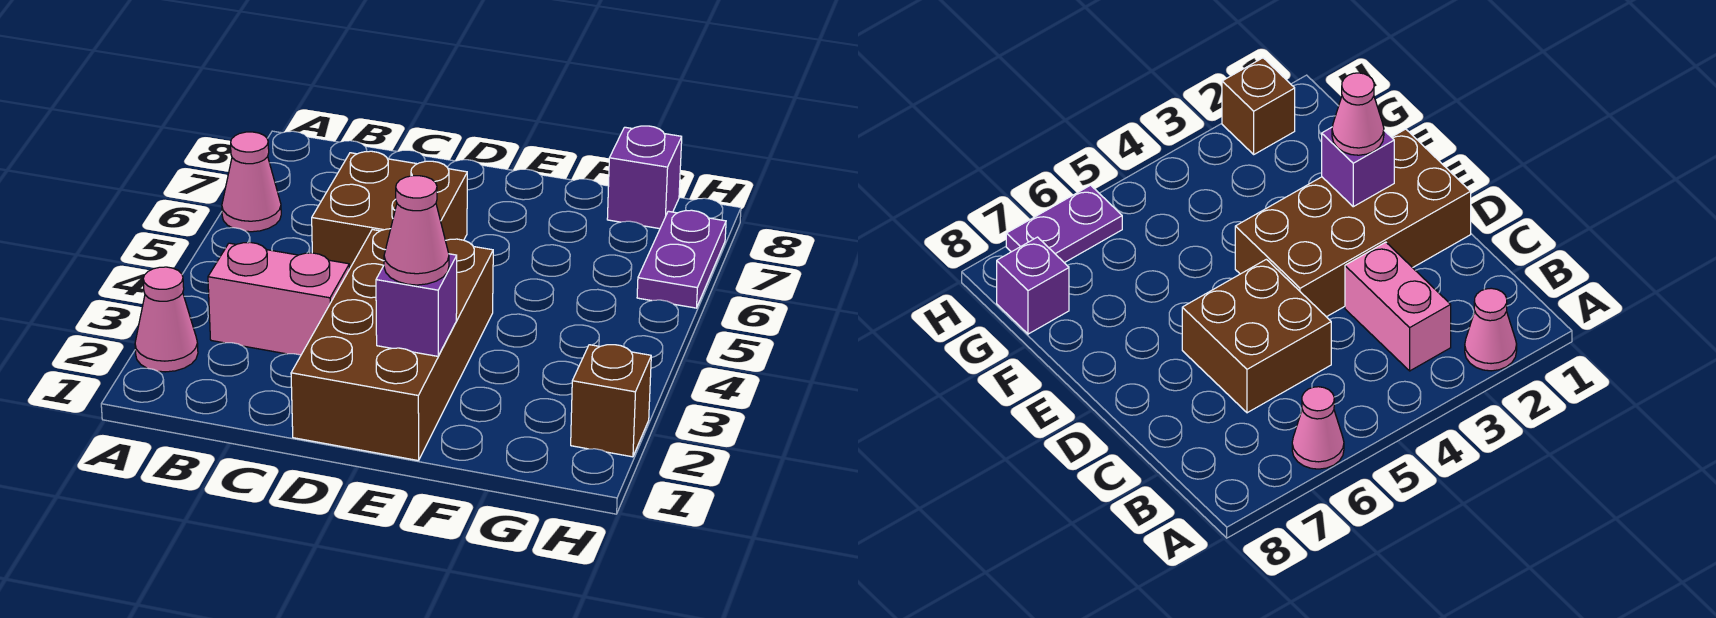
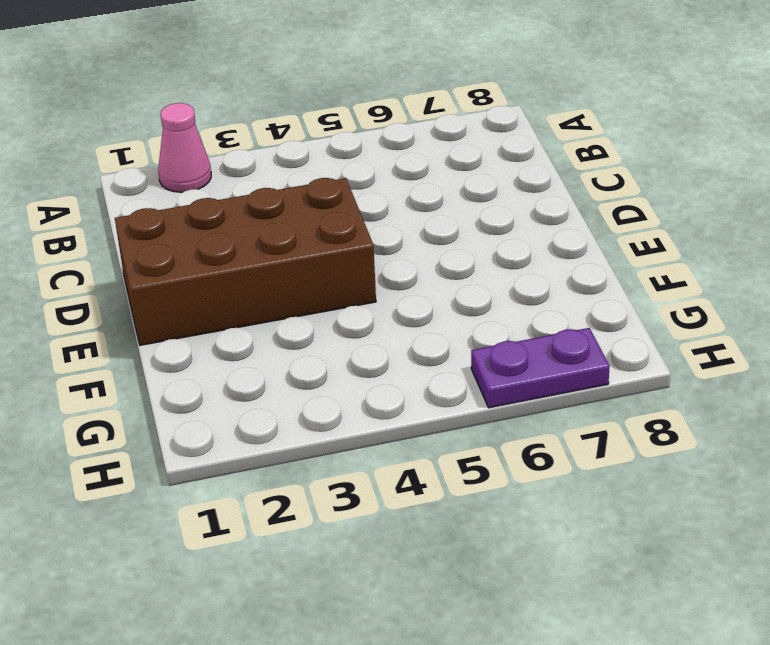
none -> pink cone A6 level 1
none -> pink brick B3:C3 level 1

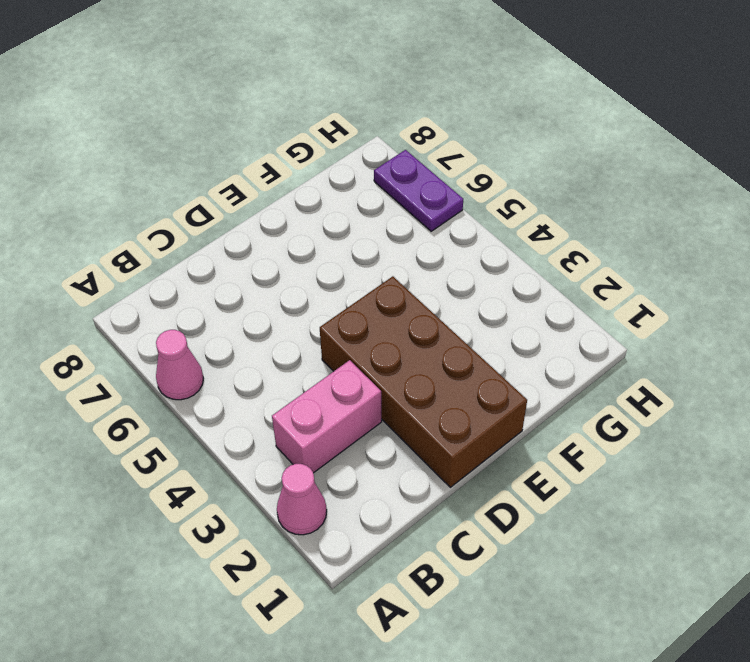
none -> brown brick C5:D6 level 1
none -> purple brick G8 level 1

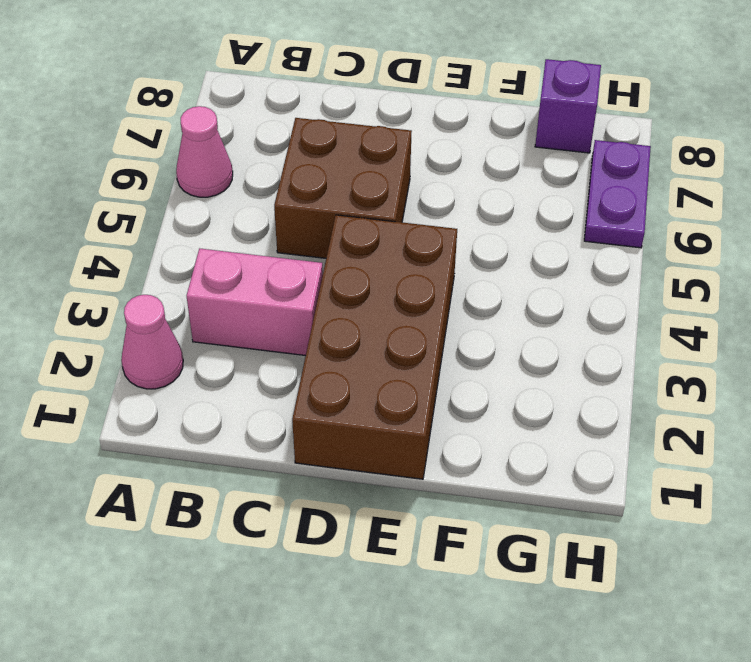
none -> brown brick H2 level 1
none -> purple brick E2 level 2

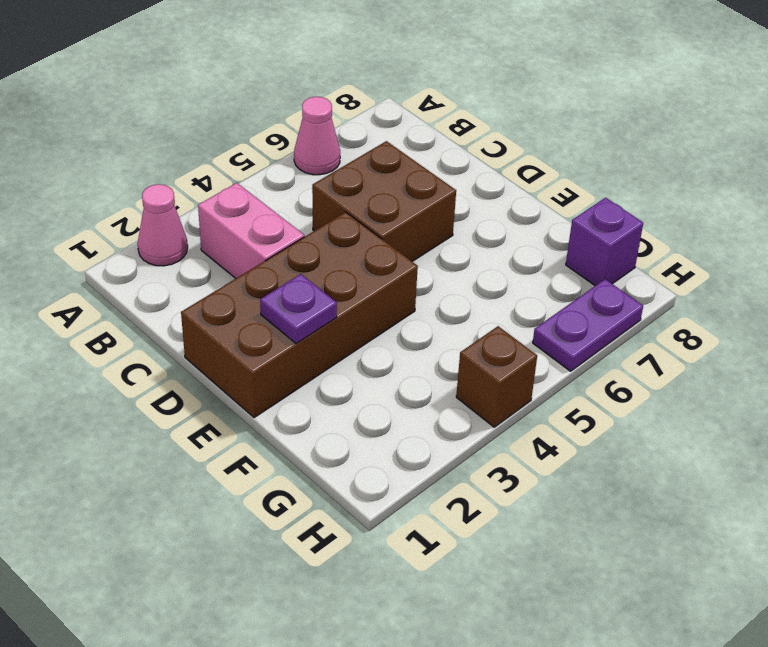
purple plate E2 level 2 -> purple brick E2 level 2
brown brick H4 level 1 -> brown brick H2 level 1
none -> pink cone E2 level 3

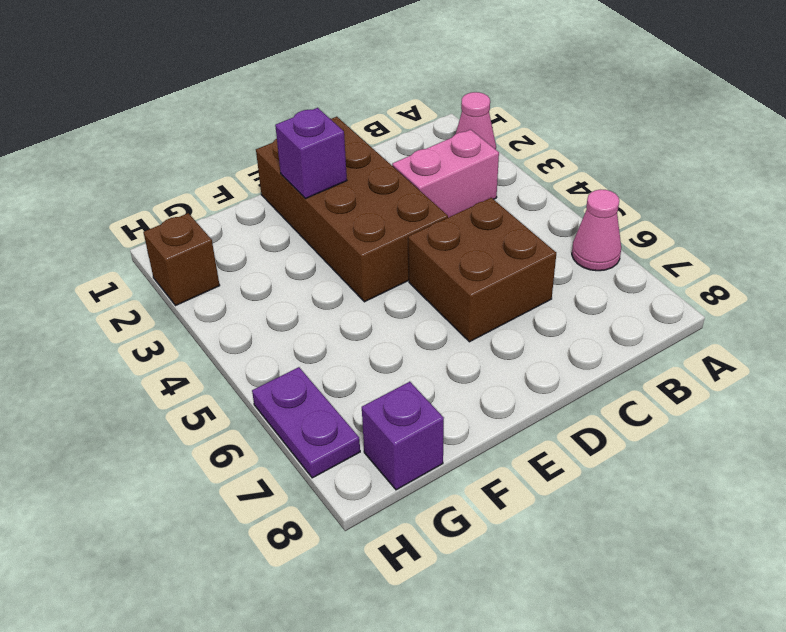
none -> pink cone E2 level 3

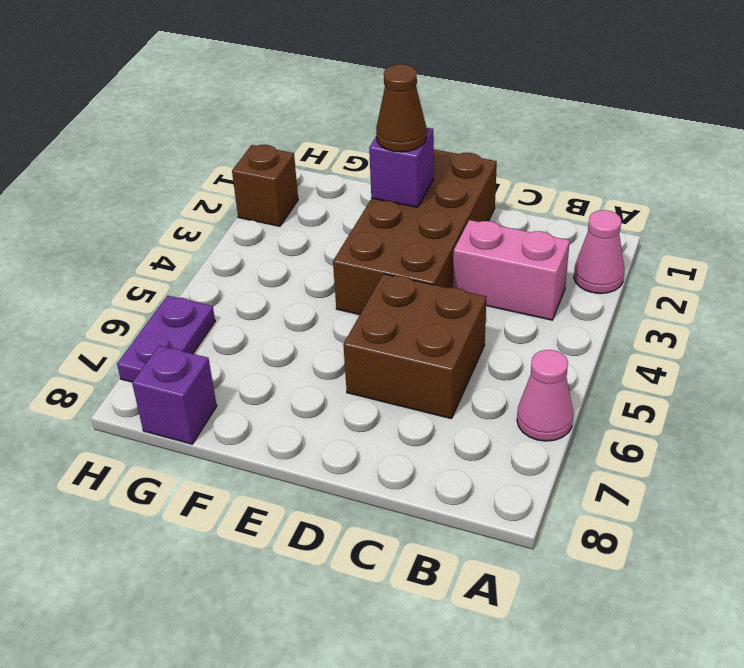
brown cone E2 level 3 -> pink cone E2 level 3

